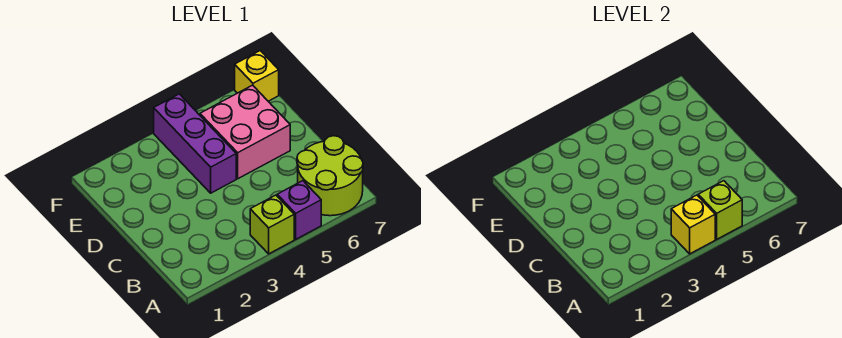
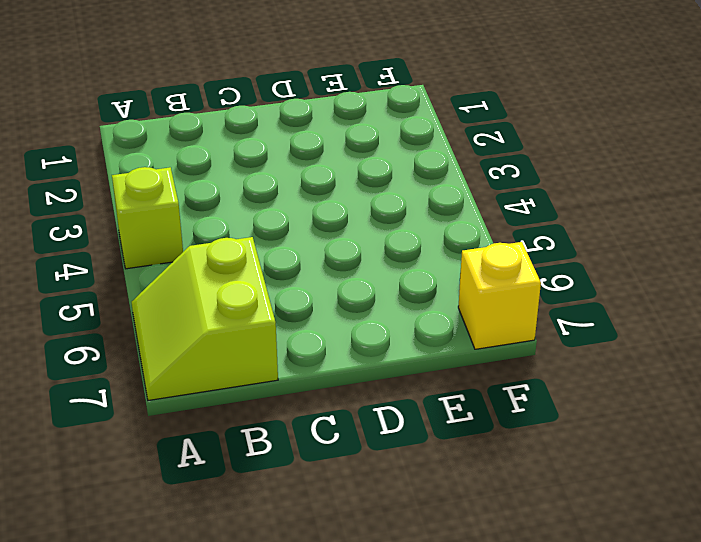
lime slope A6:B7 level 1 top B -> lime round brick A6:B7 level 1
none -> purple brick A5 level 1
none -> purple brick D4:F4 level 1

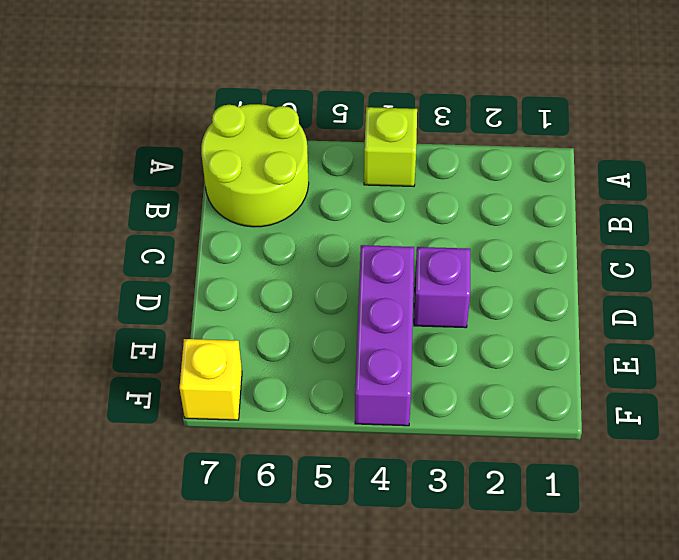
purple brick D3 level 1 -> purple brick A5 level 1
none -> pink brick D5:E6 level 1
none -> yellow brick A4 level 2

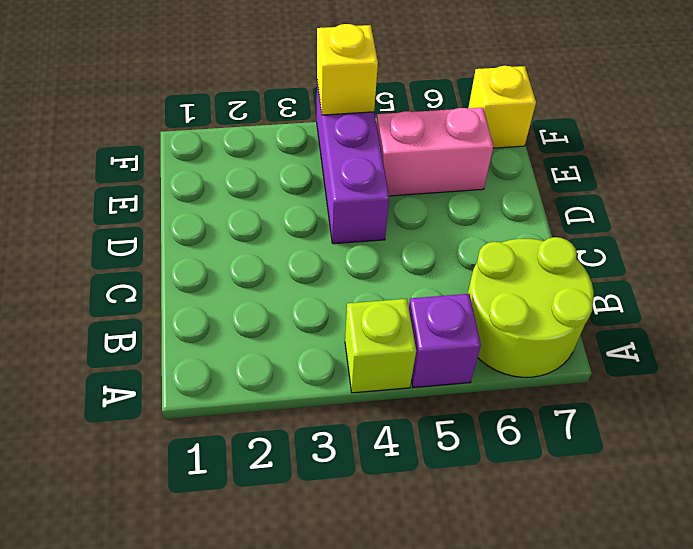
pink brick E5:E6 level 1 -> pink brick D5:E6 level 1
yellow brick F4 level 2 -> yellow brick A4 level 2
none -> lime brick A5 level 2

